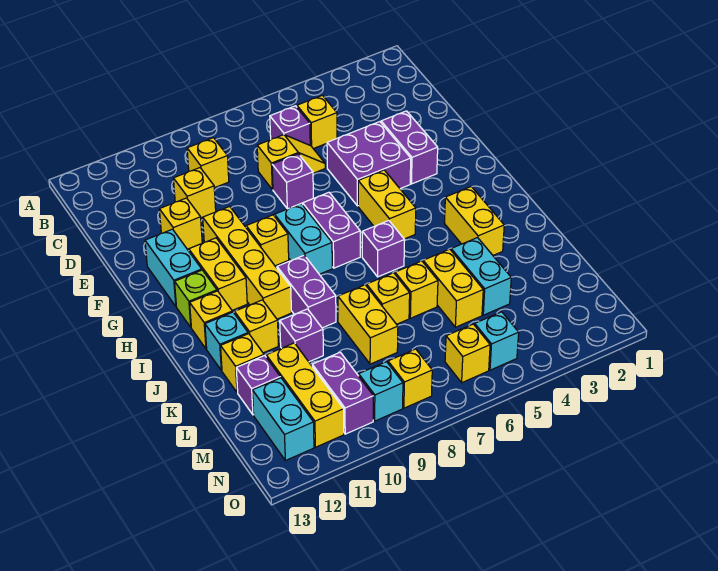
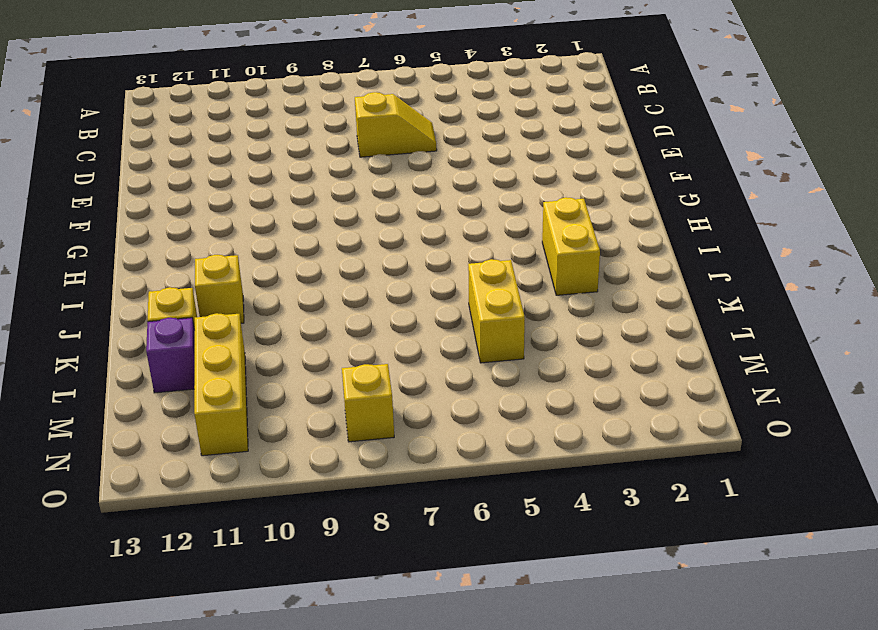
none -> yellow brick C5 level 1
none -> purple brick C6 level 1
none -> yellow brick C9 level 1
none -> yellow brick D10 level 1

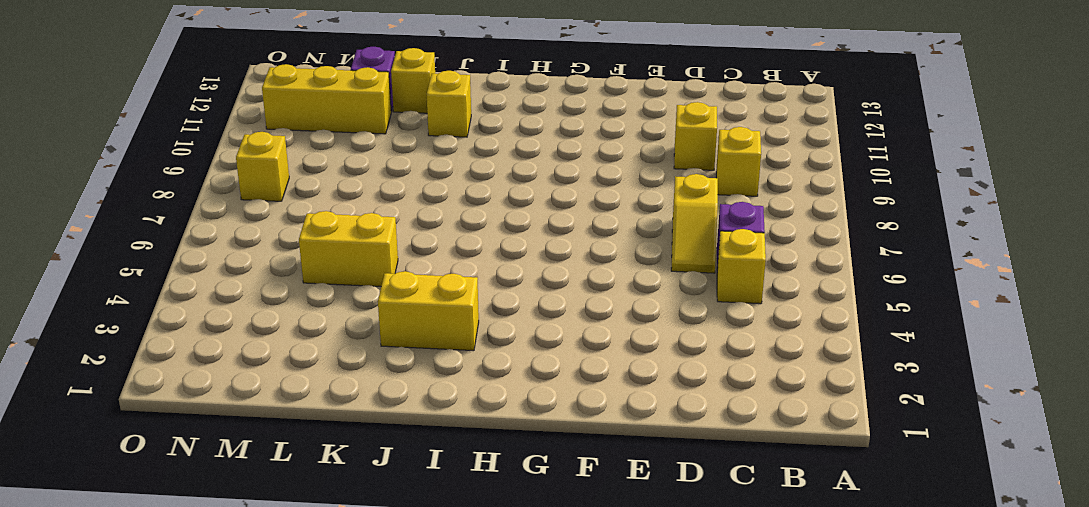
none -> purple brick E3:F3 level 1
none -> purple brick E4:F5 level 1
none -> purple brick E7 level 1
none -> yellow brick E11 level 1

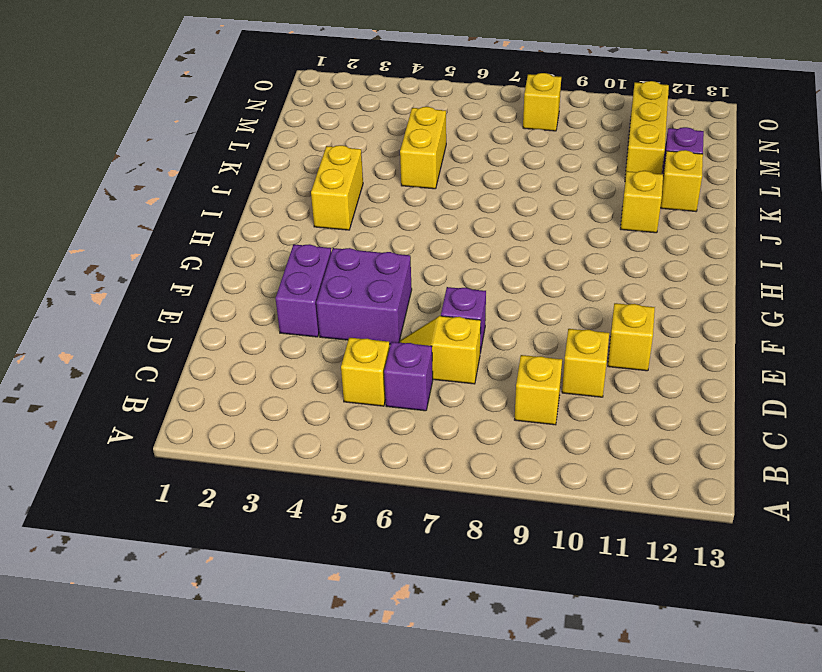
none -> yellow brick F10:I10 level 1
none -> cyan brick F12:G12 level 1
none -> yellow brick G5:H5 level 1
none -> purple brick G7:H7 level 1

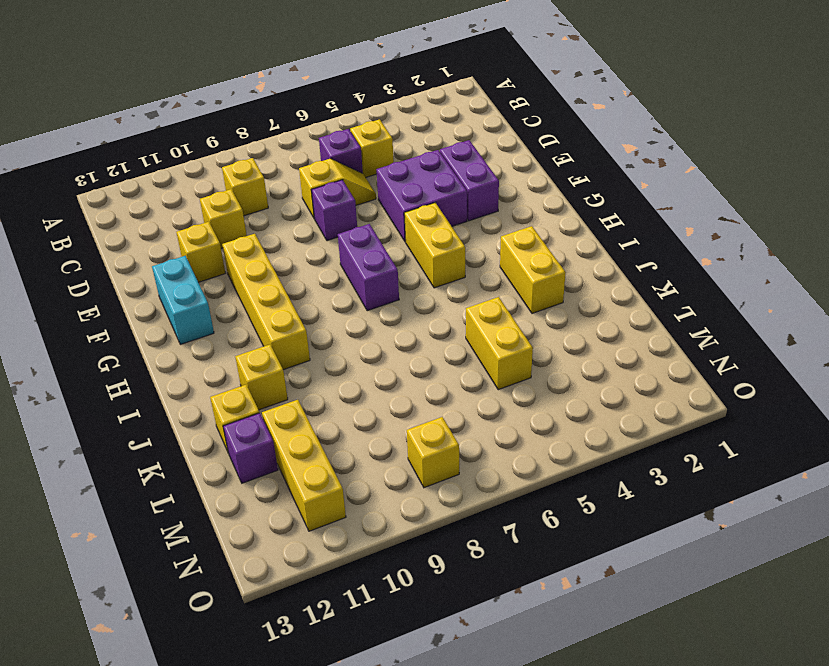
none -> cyan brick G8:H8 level 1
none -> yellow brick G9 level 1
none -> yellow brick G11:H11 level 1
none -> lime brick H12 level 1

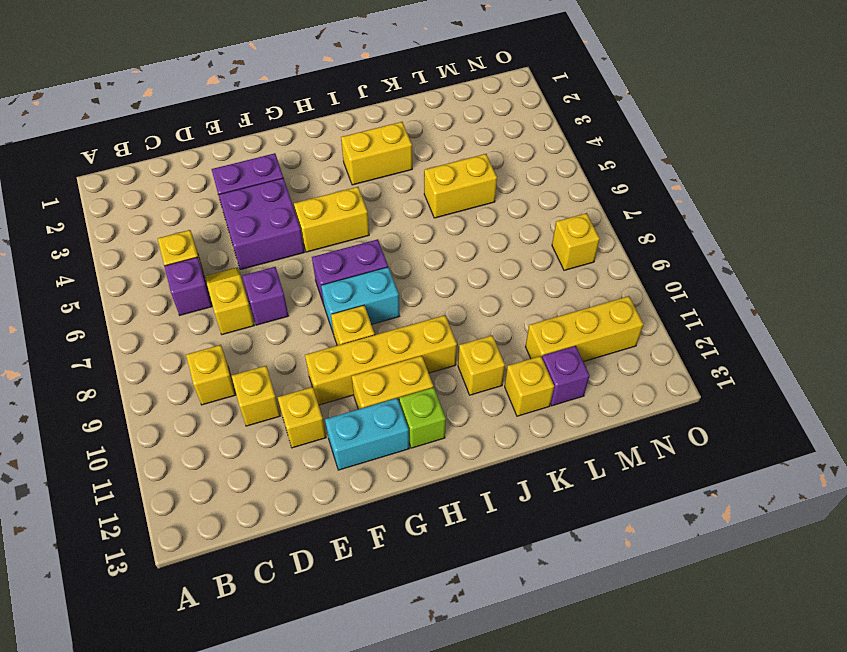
none -> purple brick I6 level 1
none -> purple brick I9:J9 level 1
none -> yellow brick I12 level 1
none -> cyan brick J12 level 1

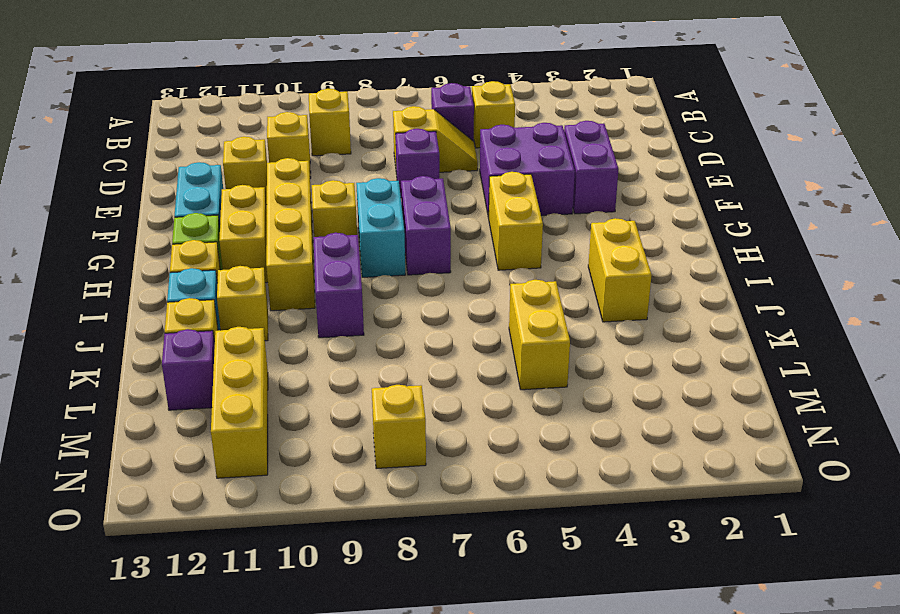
none -> purple brick I6 level 1
none -> cyan brick K4:L4 level 1
none -> yellow brick K6 level 1
none -> yellow brick K7 level 1

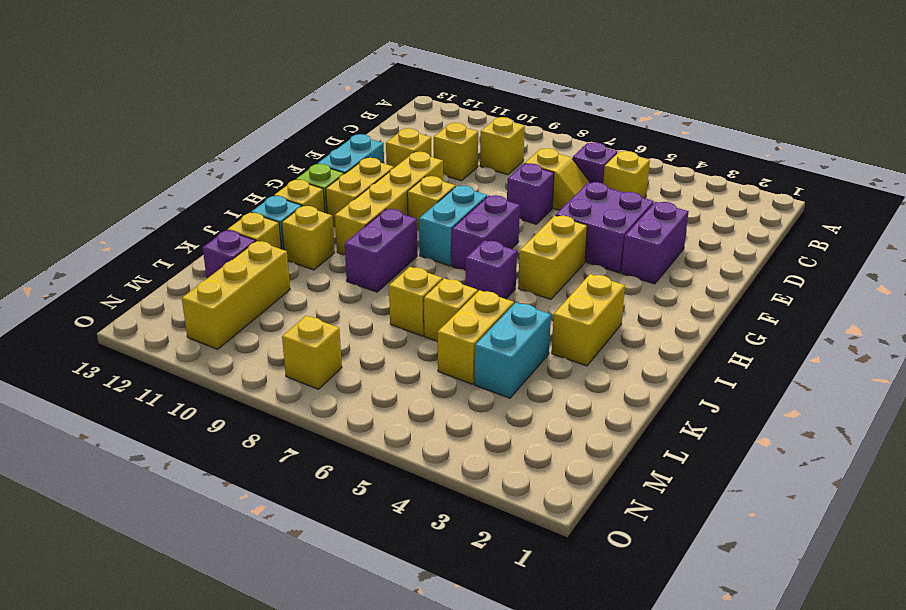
none -> yellow brick K8:L8 level 1
none -> purple brick K10 level 1
none -> purple brick M10:N10 level 1
none -> cyan brick M12:N12 level 1

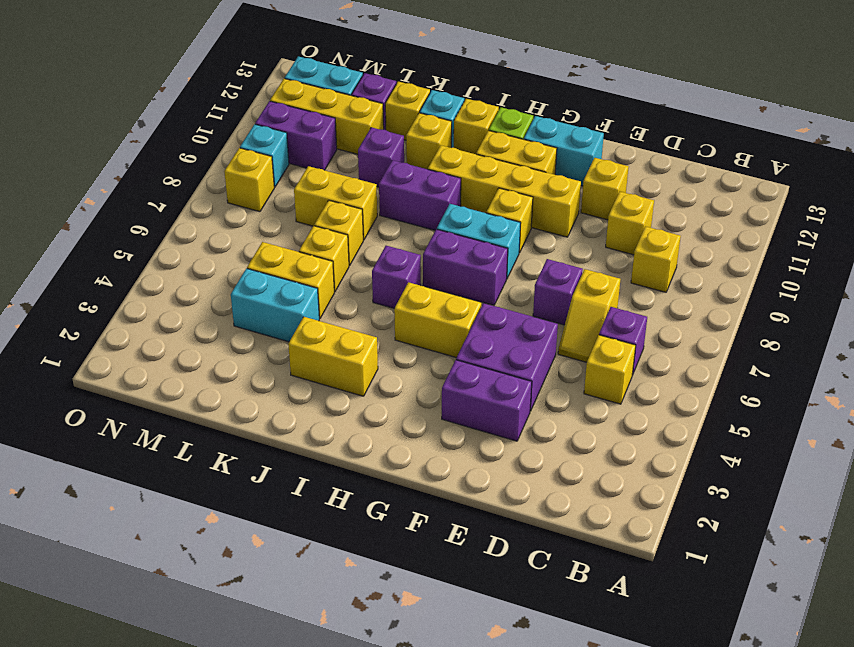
none -> cyan brick N5 level 1
none -> yellow brick N6 level 1

